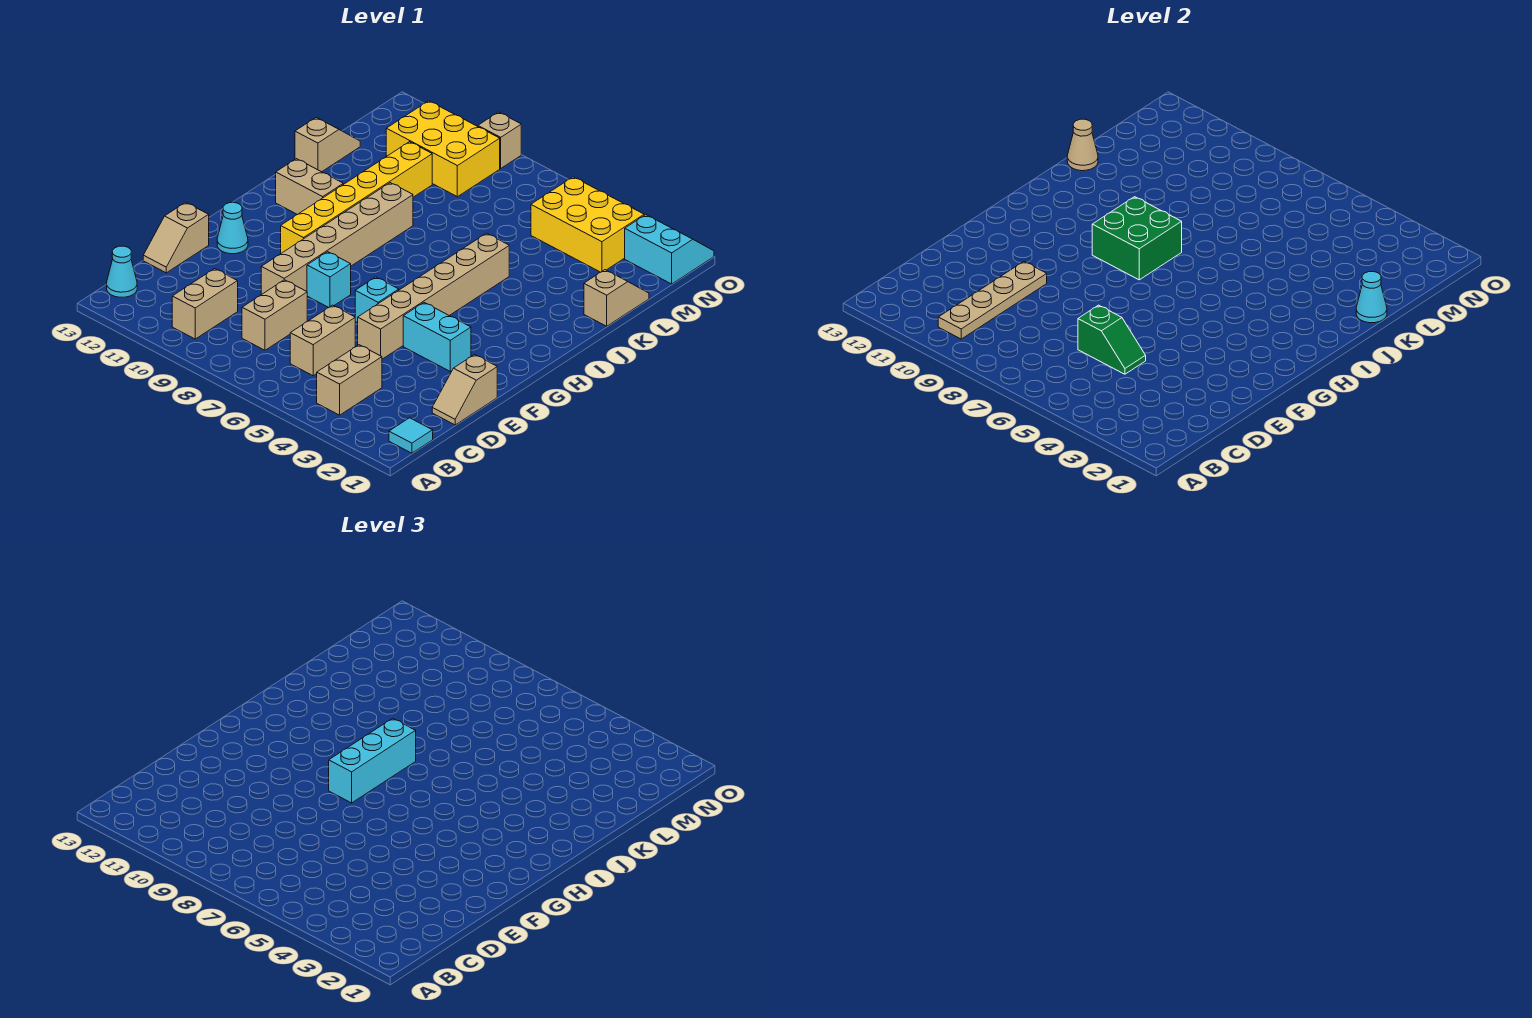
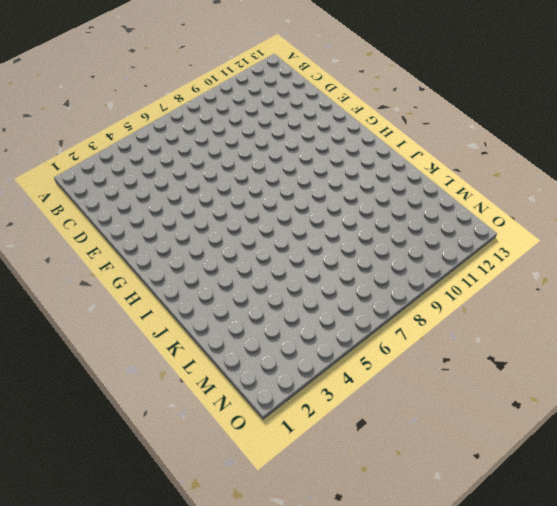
none -> cyan tile B1 level 1
none -> tan brick B4:C4 level 1
none -> tan brick B10:C10 level 1

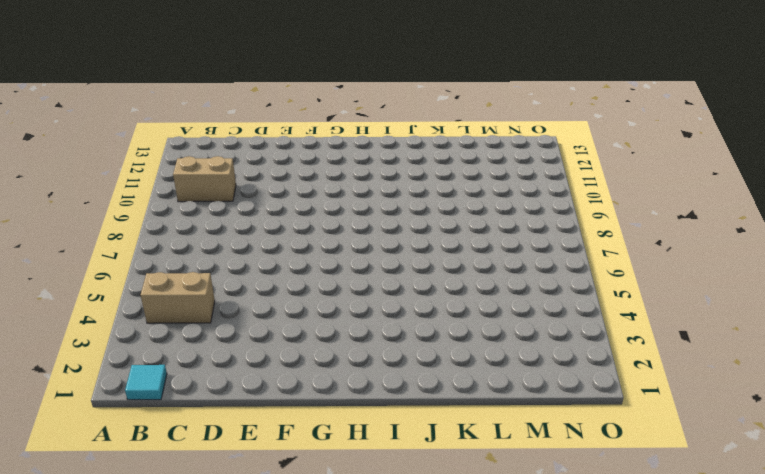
none -> cyan cone B13 level 1
none -> tan brick C6:D6 level 1
none -> tan brick C8:D8 level 1

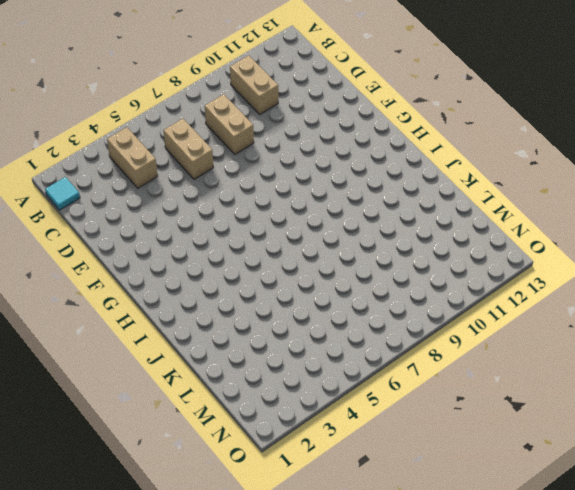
none -> cyan cone B13 level 1
none -> tan slope D1:E1 level 1 top E
none -> tan slope D13:E13 level 1 top E

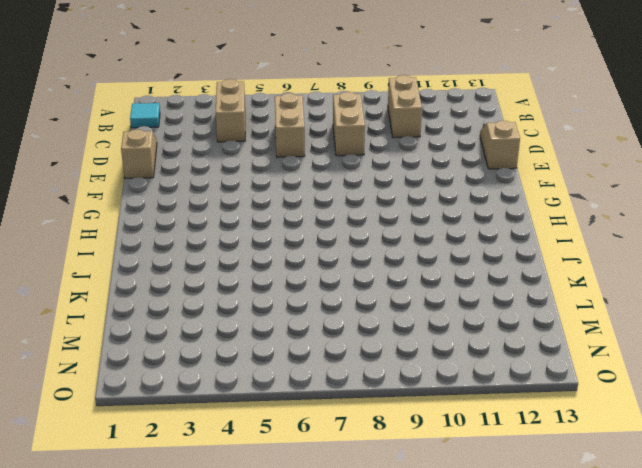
none -> cyan cone B13 level 1
none -> tan brick E5:J5 level 1
none -> tan brick E9:J9 level 1

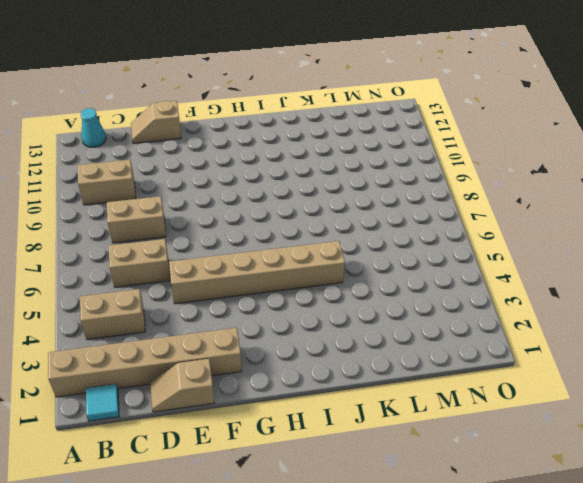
tan brick A2:F2 level 1 -> tan brick E9:J9 level 1
none -> cyan brick F3:F4 level 1
none -> cyan brick F6 level 1
none -> cyan brick F8 level 1

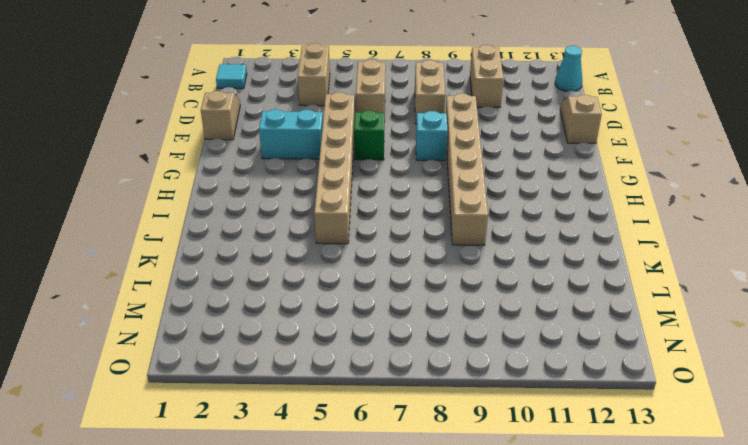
green brick F6 level 1 -> cyan brick F6 level 1
none -> cyan cone F12 level 1
none -> yellow brick G10:L10 level 1
none -> tan brick I11:I12 level 1

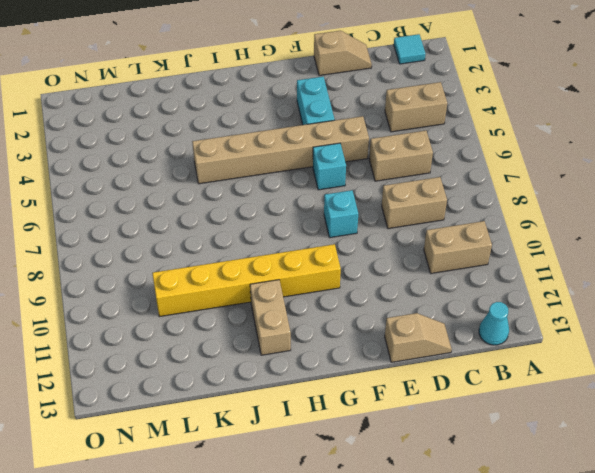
none -> tan brick E9:J9 level 1
none -> cyan cone F12 level 1
none -> tan slope K1:L1 level 1 top K

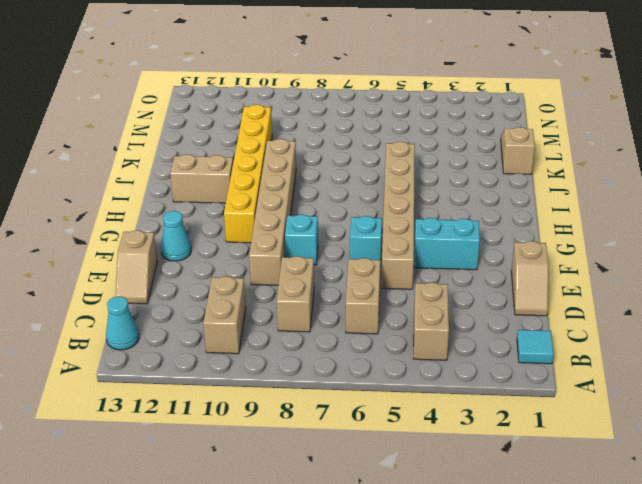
none -> tan slope K13:L13 level 1 top K
none -> yellow brick M3:N5 level 1
none -> yellow brick M9:N11 level 1

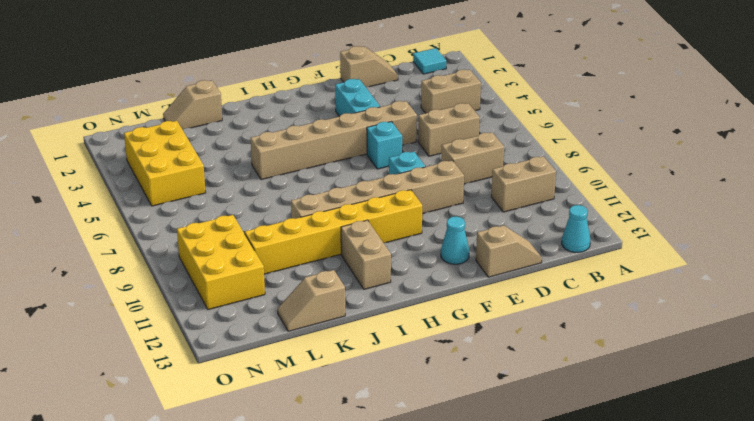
none -> cyan slope N1:O2 level 1 top N
none -> tan brick O9 level 1
none -> tan plate B10:E10 level 2

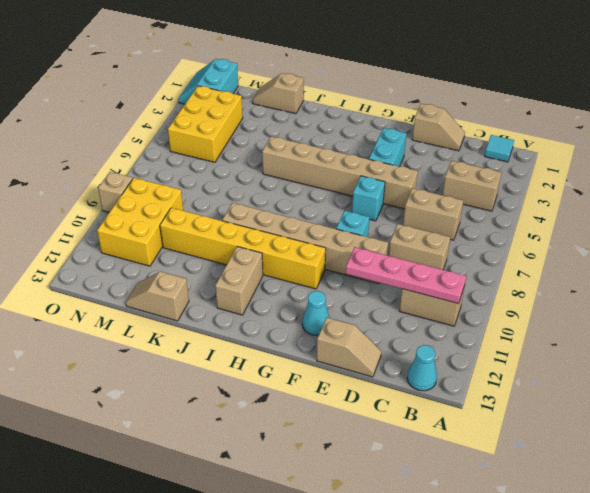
pink plate B10:E10 level 2 -> tan plate B10:E10 level 2
none -> green slope D5:D6 level 2 top 6
none -> green brick H8:I9 level 2
none -> cyan cone K1 level 2

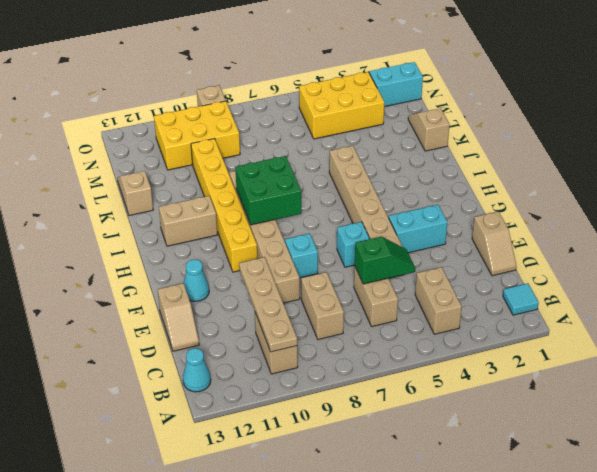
none -> cyan cone K1 level 2
none -> tan cone K13 level 2
none -> cyan brick G8:I8 level 3

